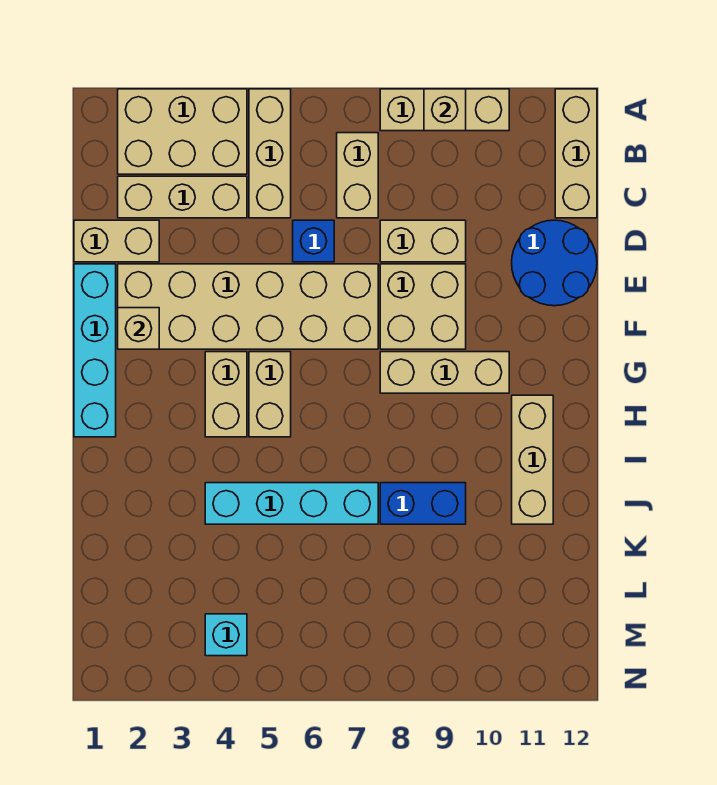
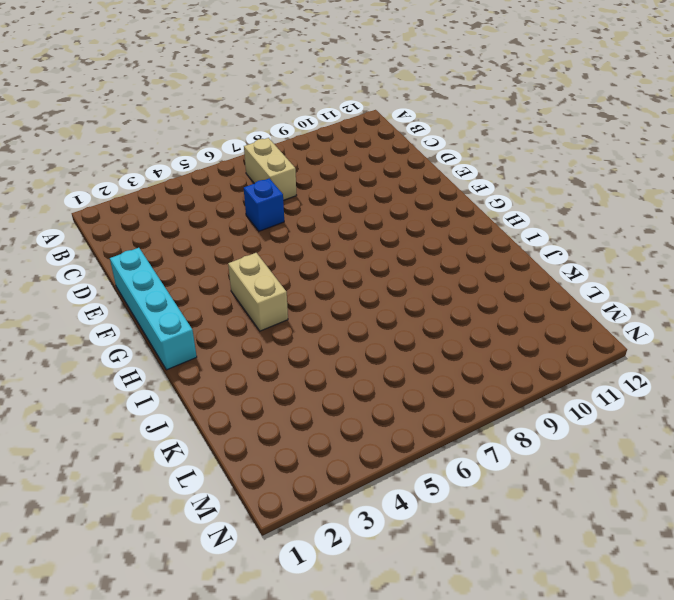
none -> tan brick A2:B4 level 1
none -> tan brick A5:C5 level 1
none -> tan brick A8:A10 level 1

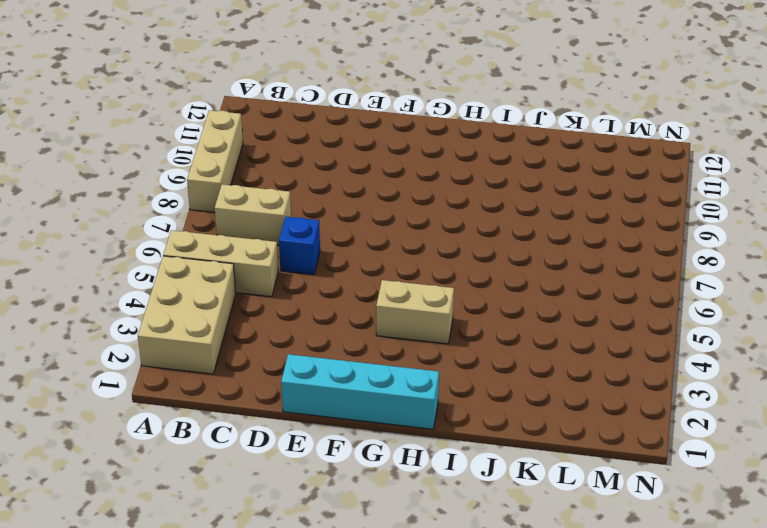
none -> tan brick A12:C12 level 1
none -> tan brick C2:C4 level 1
none -> tan brick D1:D2 level 1

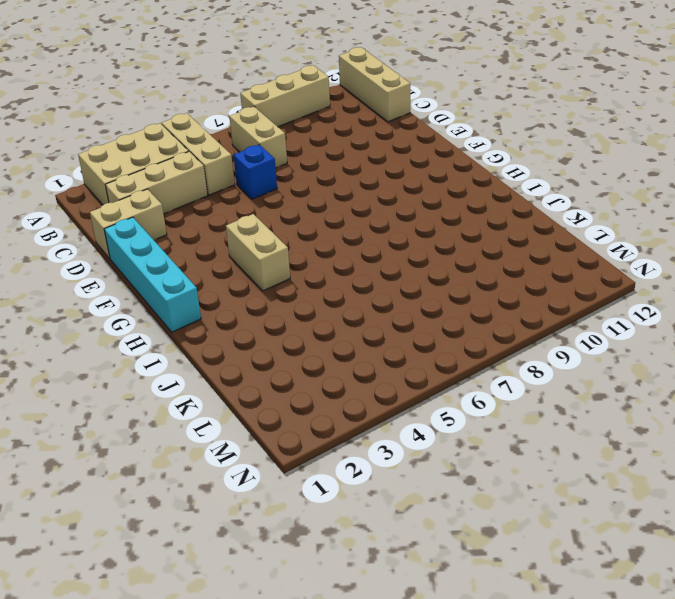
none -> tan brick D8:D9 level 1
none -> blue round brick D11:E12 level 1
none -> tan brick E2:F7 level 1

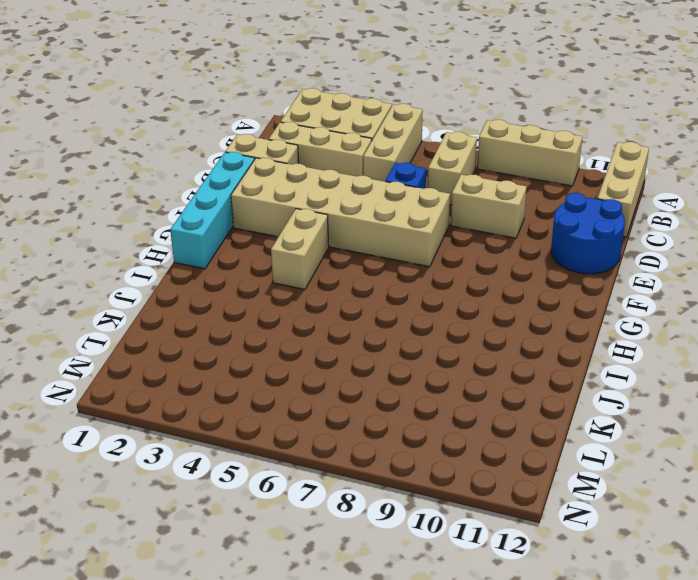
none -> tan brick E8:F9 level 1
none -> tan brick G5:H5 level 1
none -> tan brick G8:G10 level 1

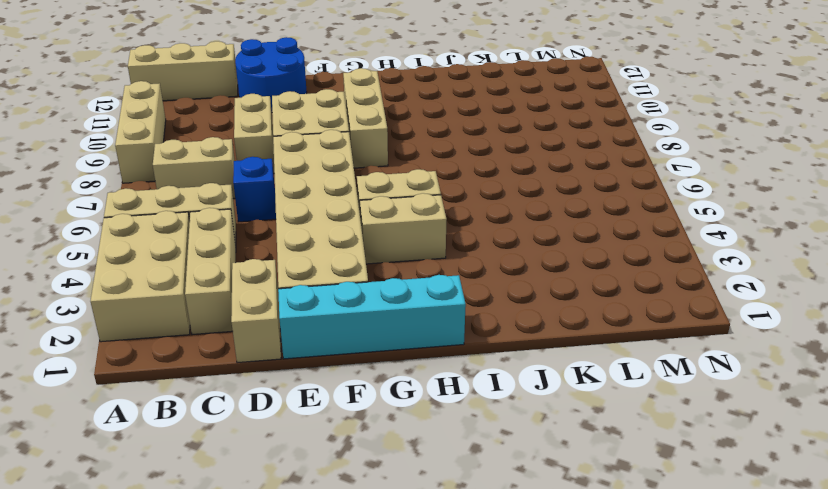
none -> tan brick H11:J11 level 1
none -> cyan brick J4:J7 level 1
none -> blue brick J8:J9 level 1

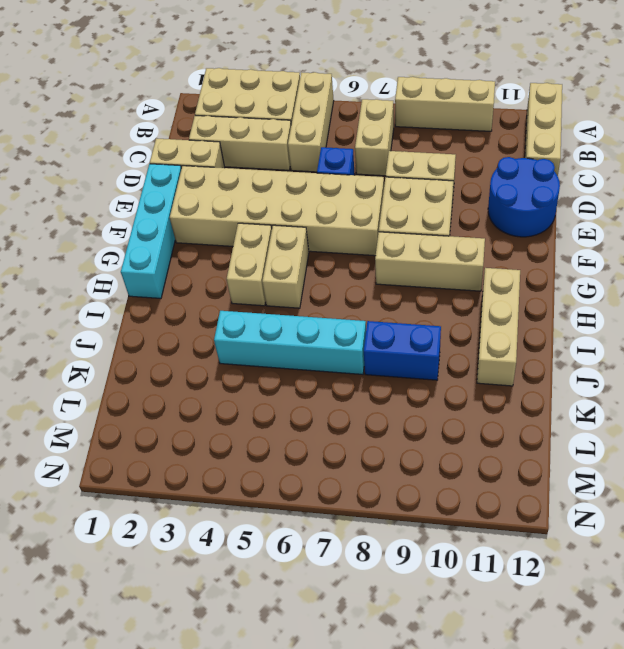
none -> cyan brick M4 level 1
none -> tan brick A9 level 2
none -> tan brick F2 level 2

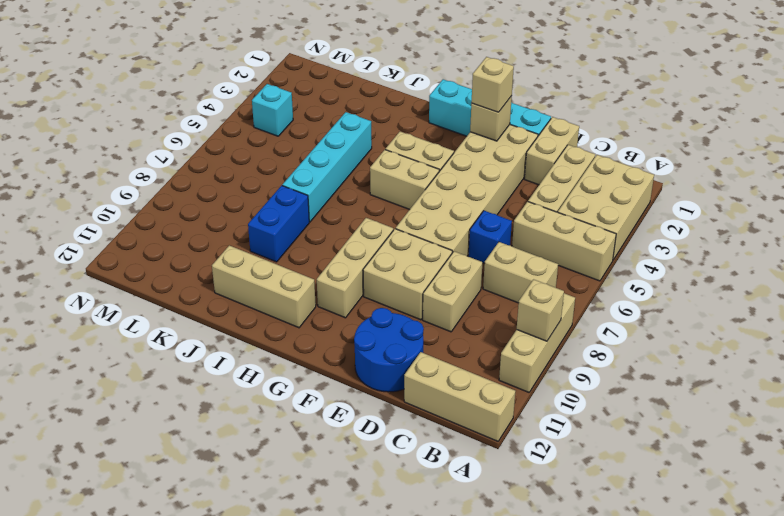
tan brick F2 level 3 -> none

